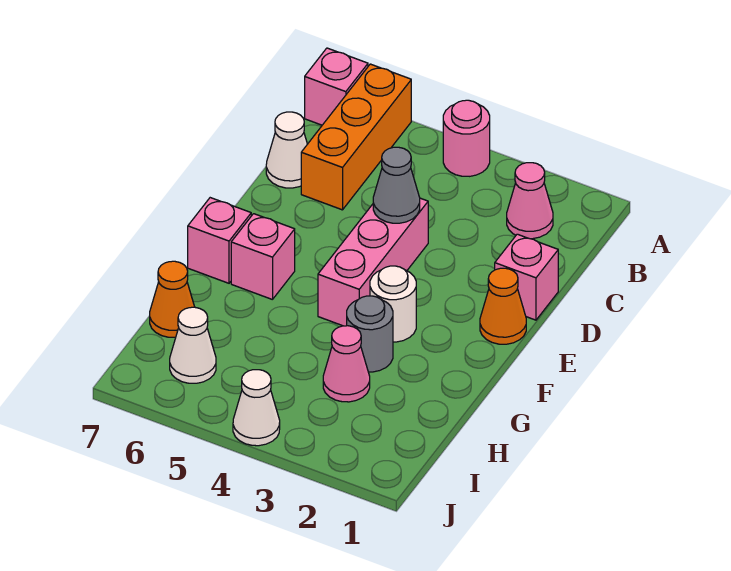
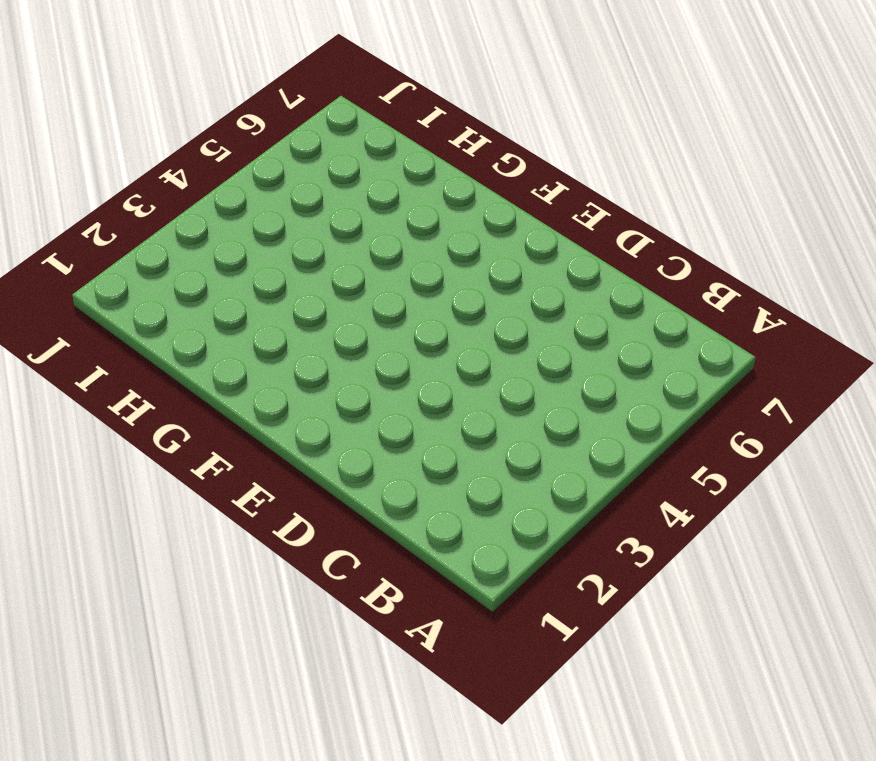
none -> pink round brick A4 level 1
none -> orange brick A6:C6 level 1
none -> pink brick A7 level 1

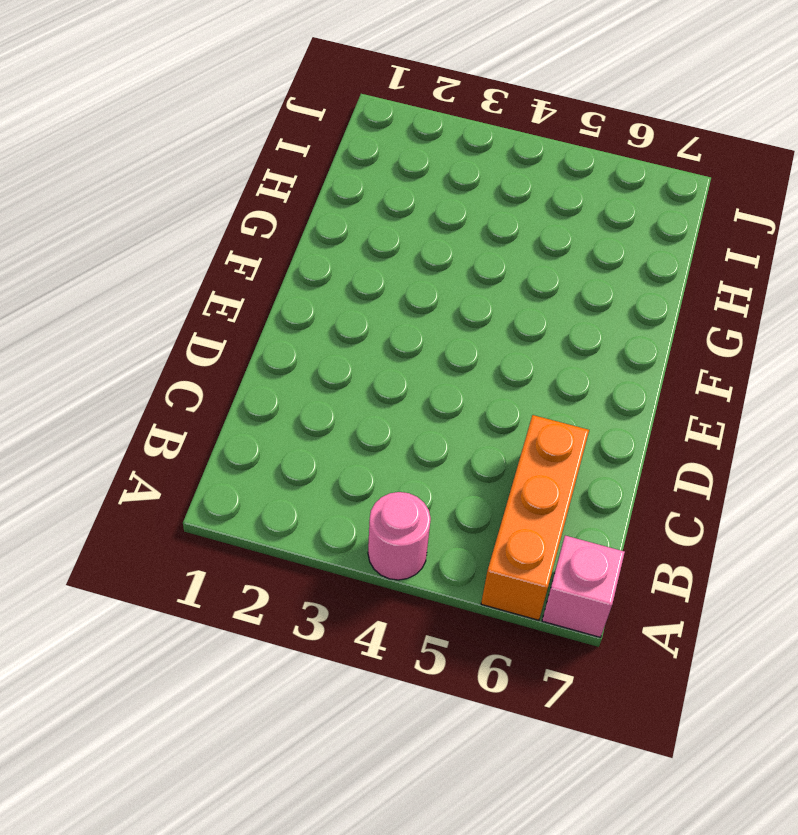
none -> pink cone B2 level 1
none -> white cone C7 level 1
none -> pink brick D1 level 1

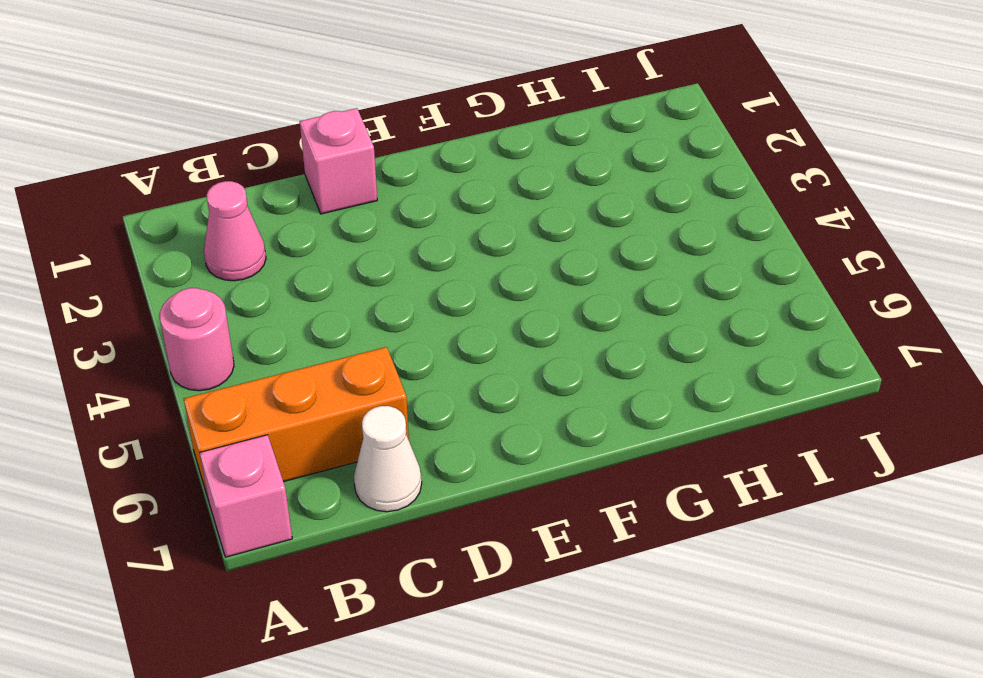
none -> pink brick D4:F4 level 1
none -> orange cone E1 level 1
none -> white round brick F3 level 1

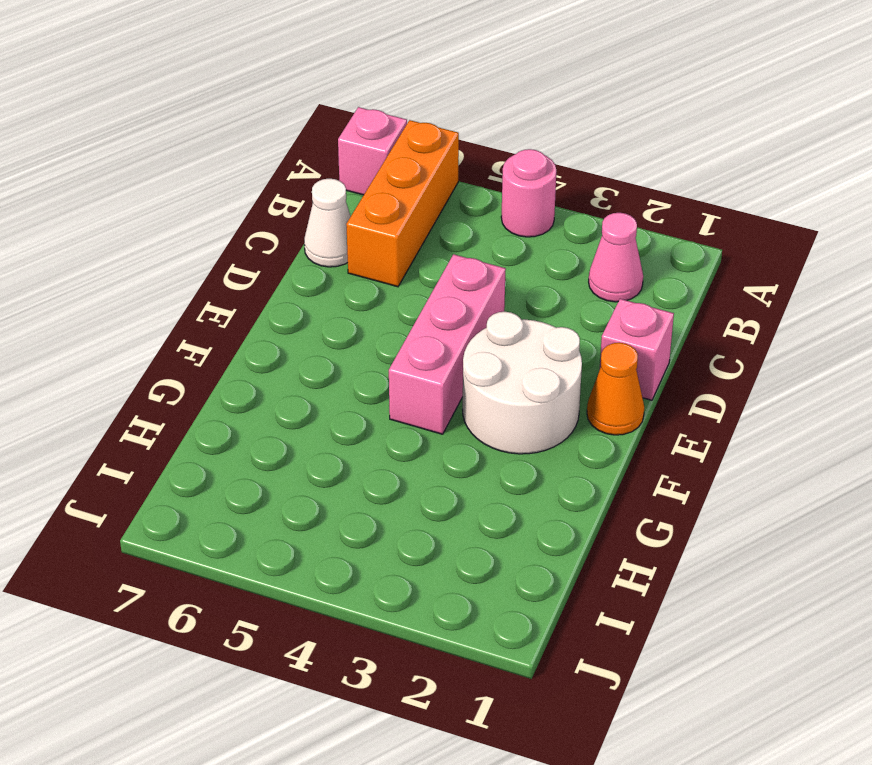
white round brick E2:F3 level 1 -> white round brick F3 level 1
none -> pink brick F6 level 1
none -> pink brick F7 level 1
none -> grey round brick G3 level 1

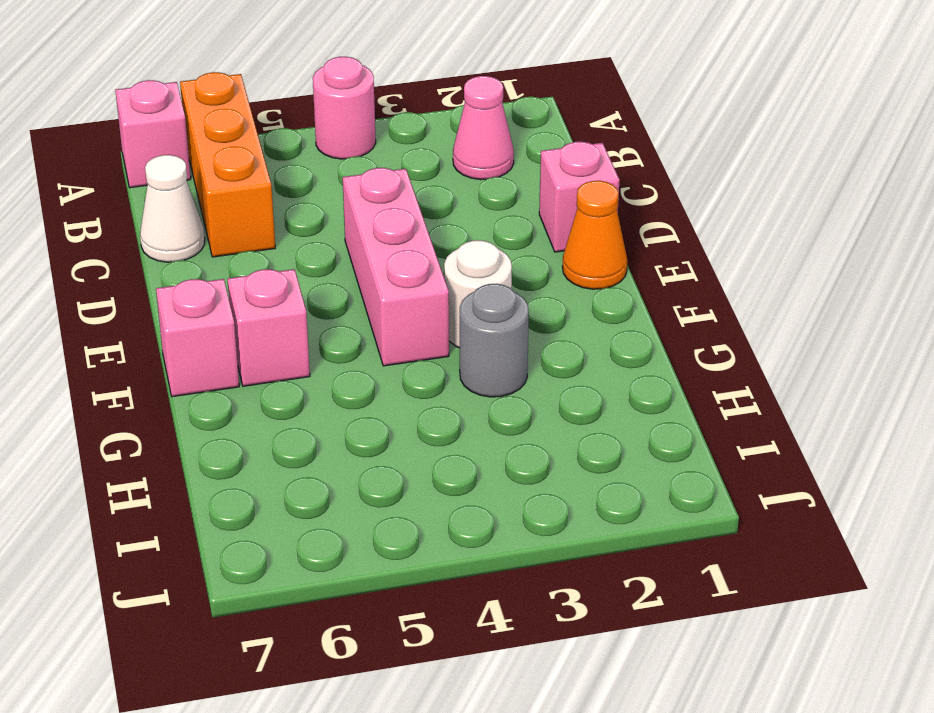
none -> pink cone H3 level 1
none -> orange cone H7 level 1
none -> white cone I6 level 1

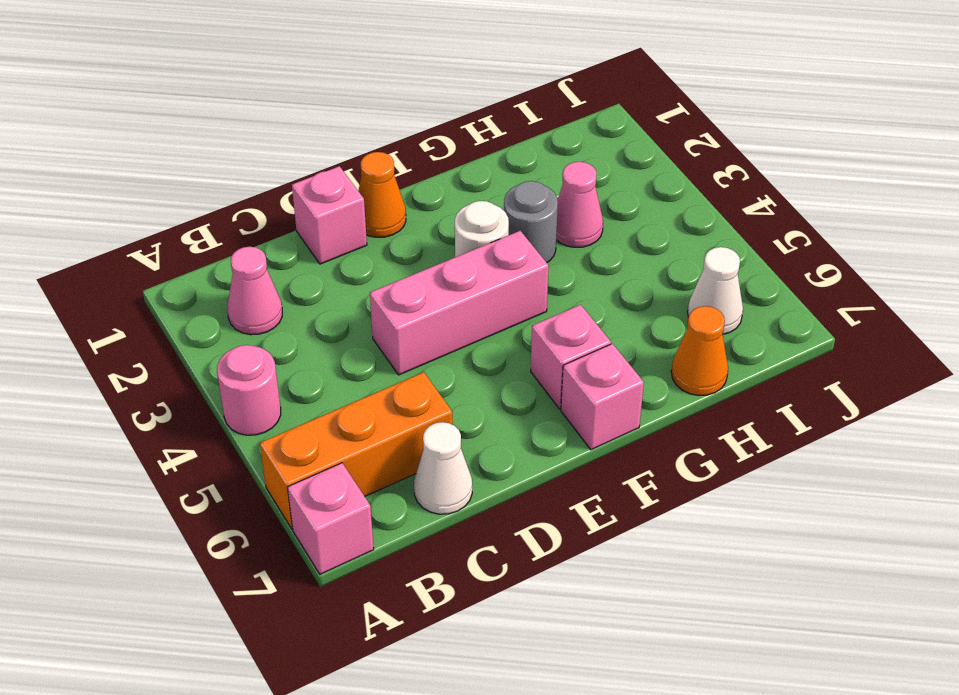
none -> white cone J4 level 1
none -> grey cone D4 level 2

